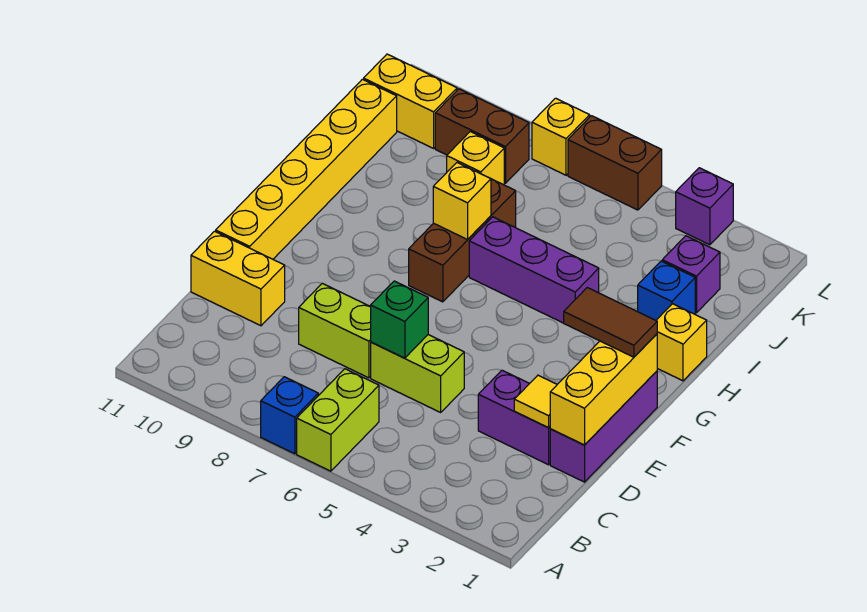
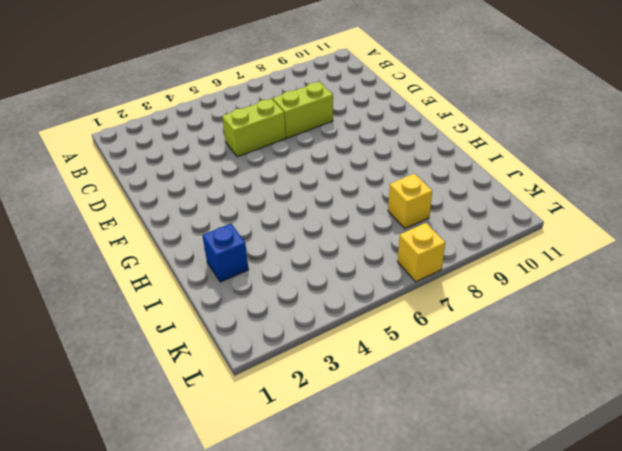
none -> lime brick A6:B6 level 1
none -> blue brick A7 level 1
none -> purple brick D1:F1 level 1

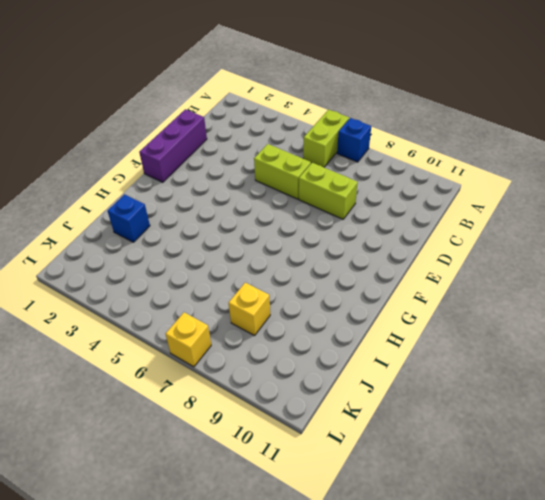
none -> purple brick D2:D3 level 1
none -> yellow brick D10:D11 level 1
none -> yellow brick E11:J11 level 1

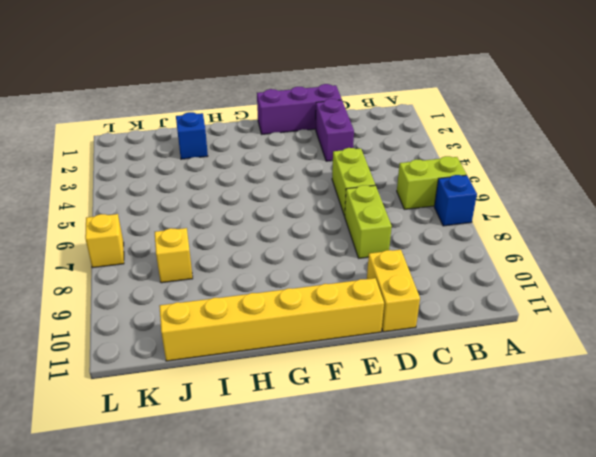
none -> brown brick G7:I7 level 1
none -> yellow brick H1 level 1
none -> purple brick H4:H6 level 1

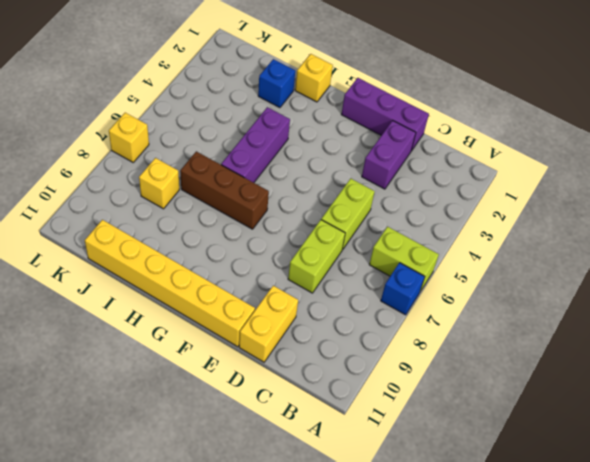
none -> purple brick J2 level 1
none -> brown brick K8:K9 level 1
none -> yellow brick K10:K11 level 1

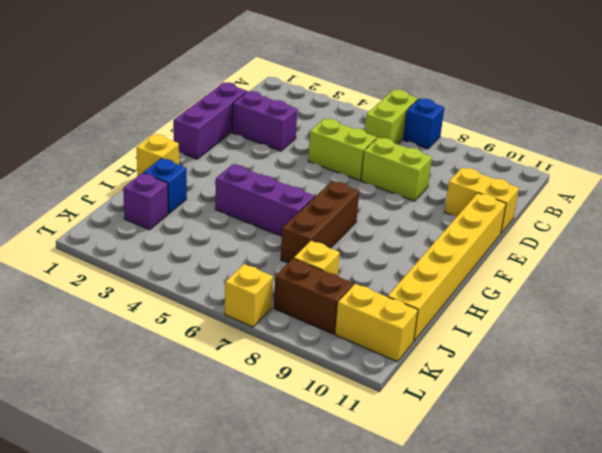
none -> purple brick L3 level 1
none -> brown brick L5:L6 level 1
none -> yellow brick D1:F1 level 2

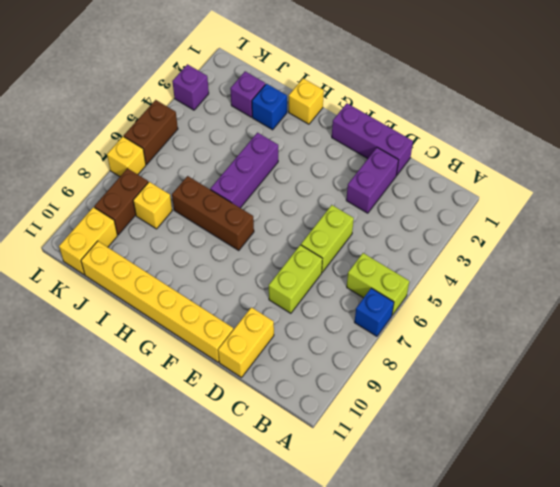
none -> yellow brick D1:F1 level 2
none -> yellow tile D2 level 2
none -> green brick D6 level 2

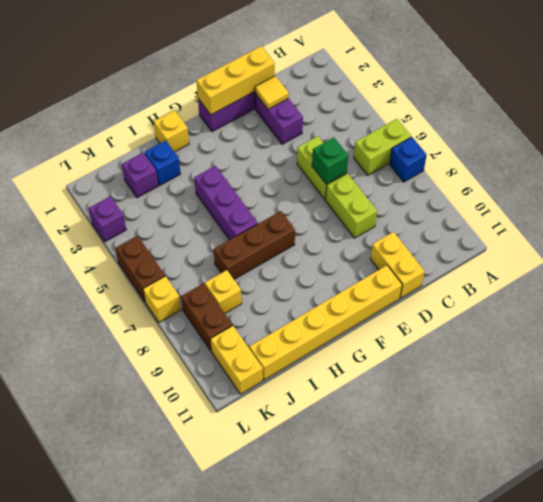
none -> yellow brick H7 level 2
none -> brown tile F1:F2 level 3

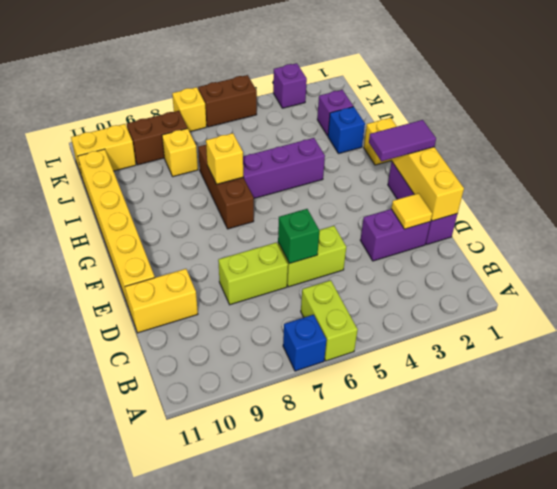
purple tile F1:F2 level 3 -> brown tile F1:F2 level 3

